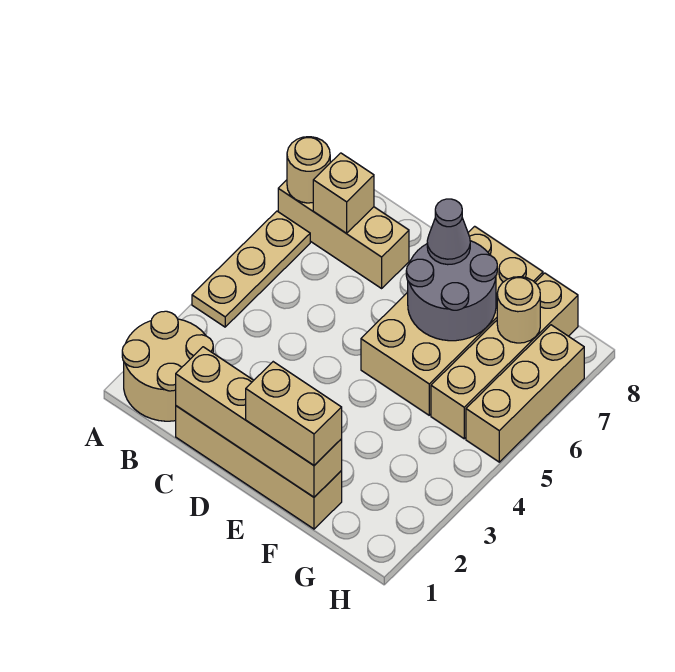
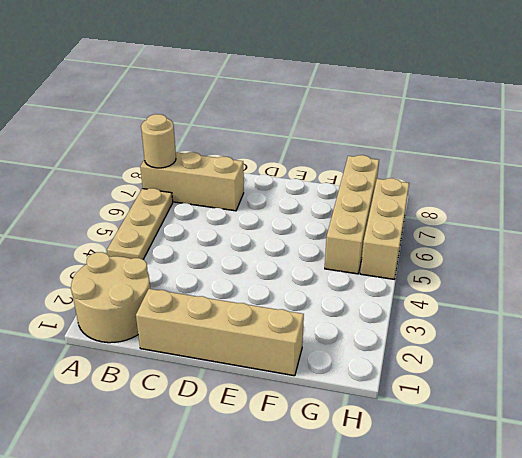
none -> tan brick E5:F8 level 1
none -> tan brick B7 level 2
none -> tan brick C1:F1 level 2

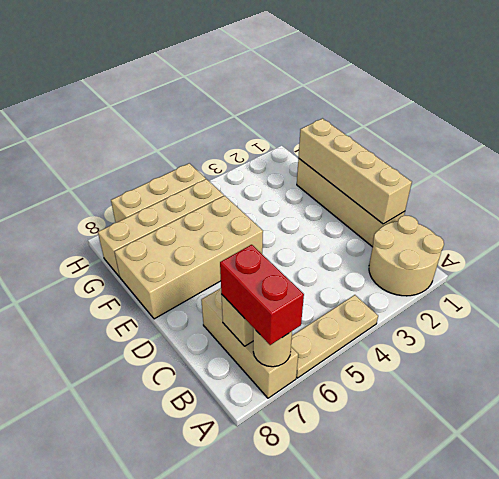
red brick A7:B7 level 3 -> none
none -> grey round brick E6:F7 level 2
none -> tan round brick G7 level 2
none -> tan brick E1:F1 level 3

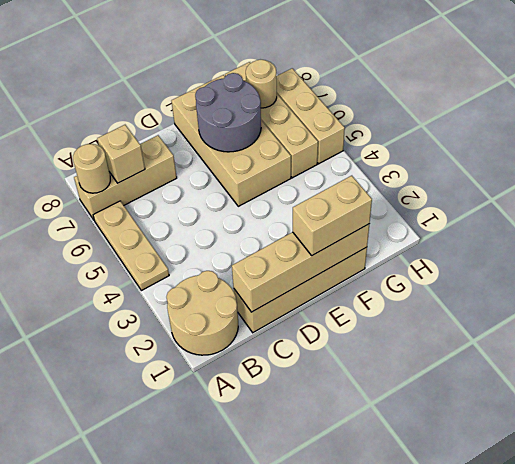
none -> grey cone E7 level 3

